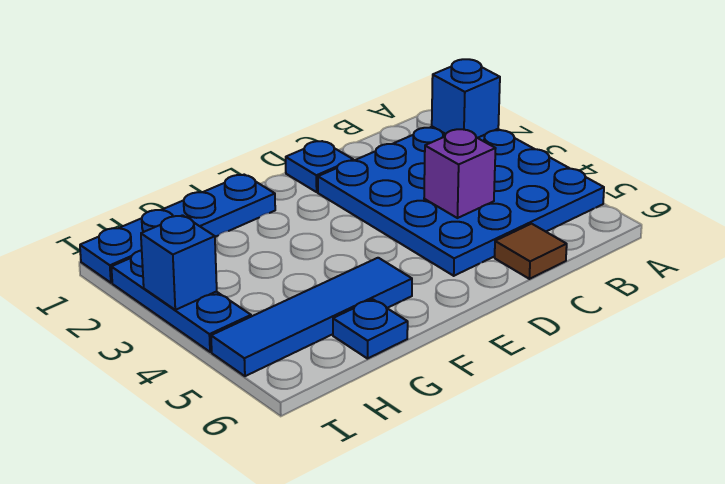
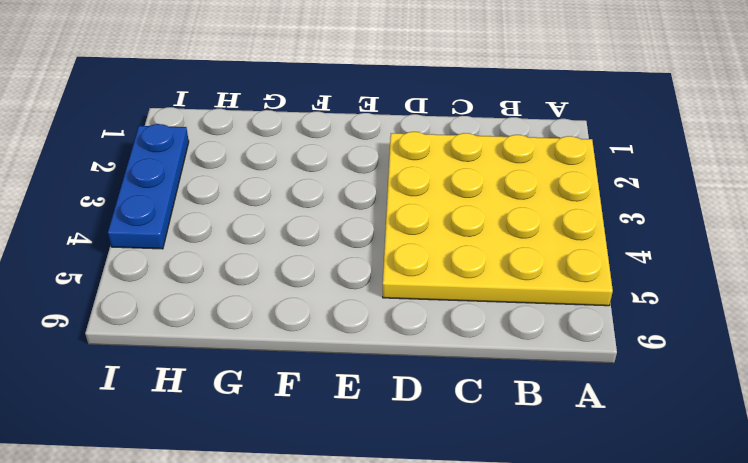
yellow plate A2:D5 level 1 -> blue plate A2:D5 level 1
none -> brown tile C6 level 1
none -> blue plate D1 level 1

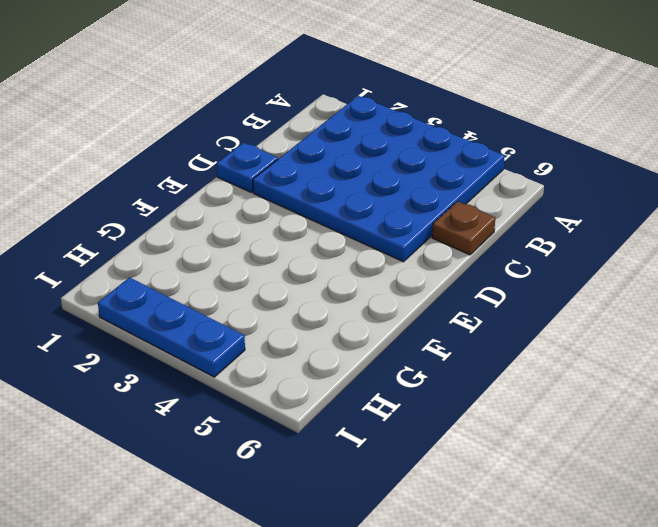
brown plate C6 level 1 -> brown tile C6 level 1
none -> blue plate F1:I1 level 1
none -> blue tile F5:I5 level 1

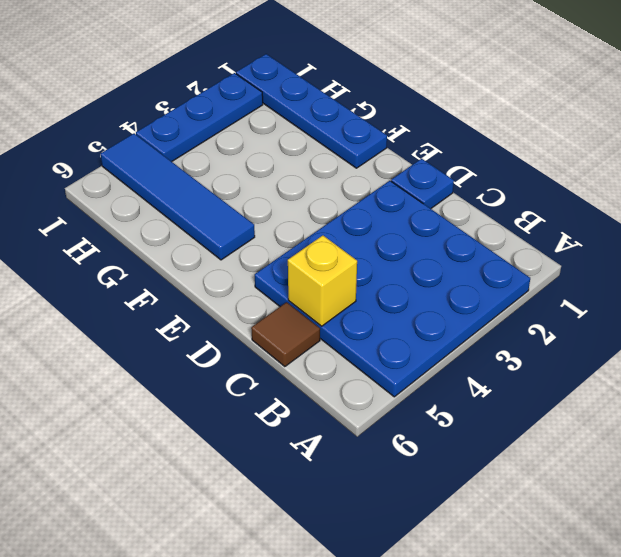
yellow brick C5 level 2 -> none
none -> blue plate G6 level 1
none -> blue brick A2 level 2

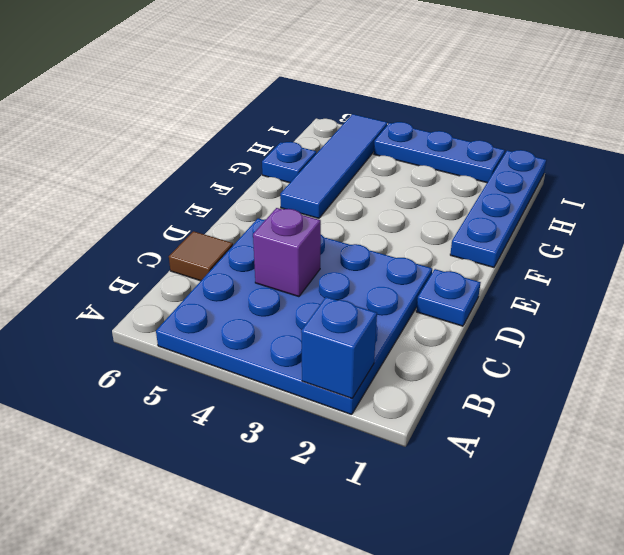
none -> blue brick I3 level 2

